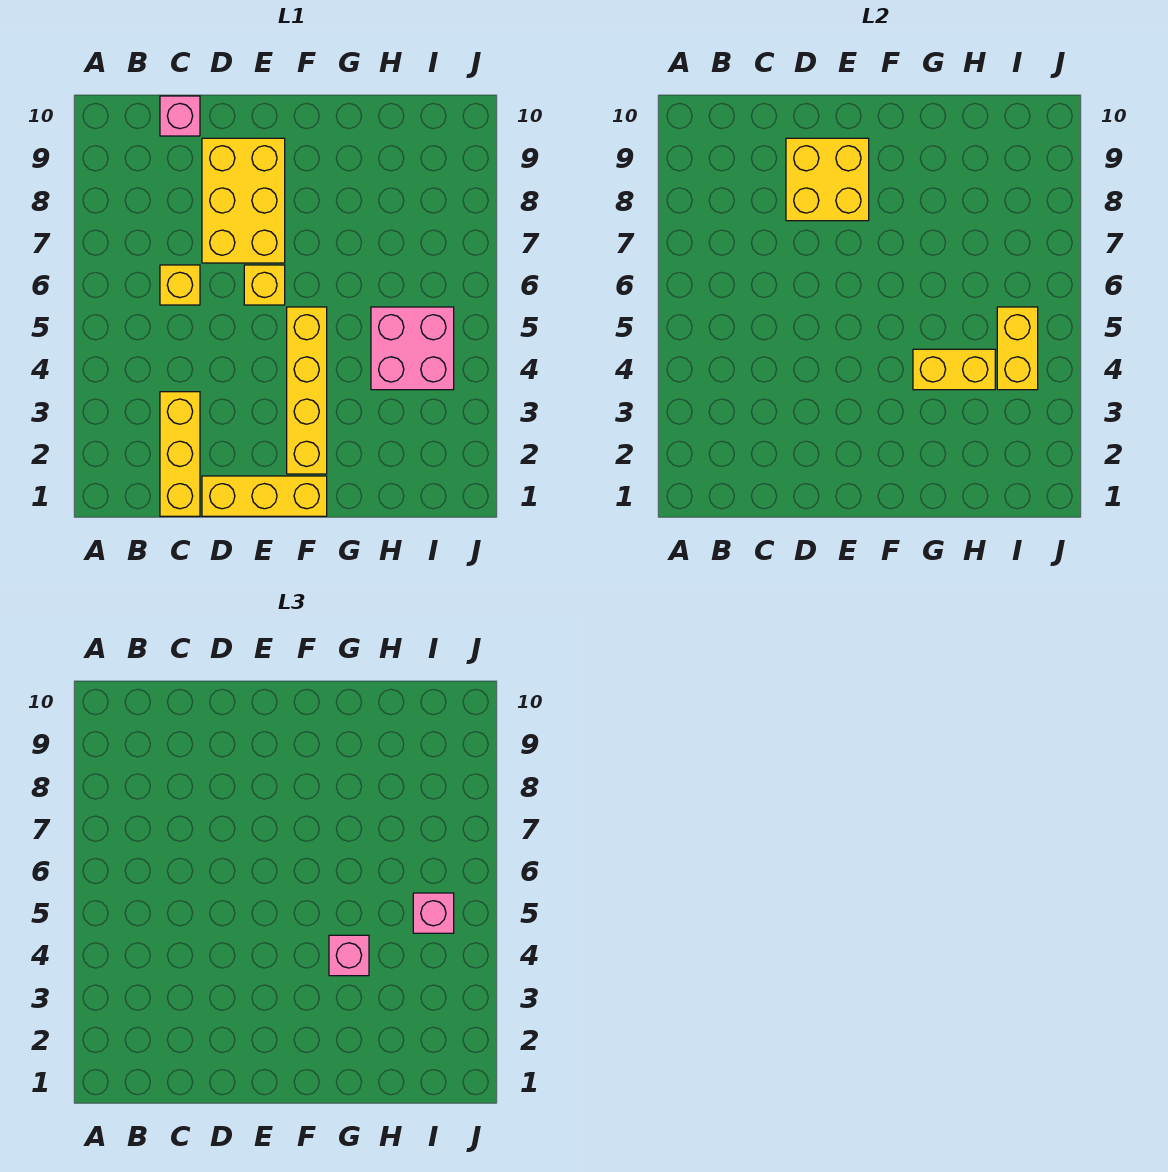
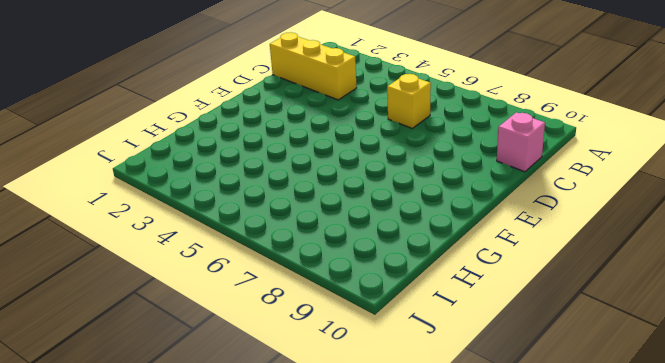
none -> yellow brick D1:F1 level 1
none -> yellow brick D7:E9 level 1
none -> yellow brick E6 level 1

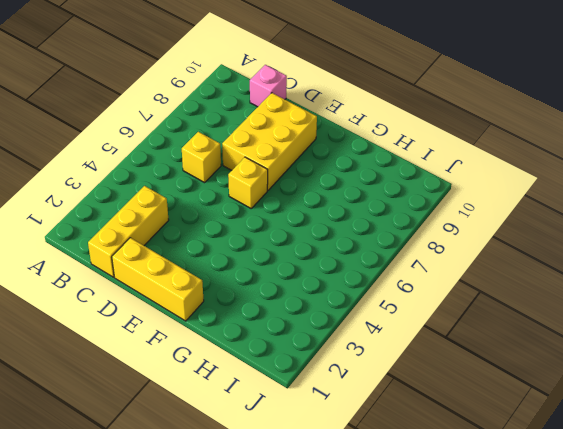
none -> yellow brick F2:F5 level 1
none -> pink brick H4:I5 level 1
none -> yellow brick D8:E9 level 2

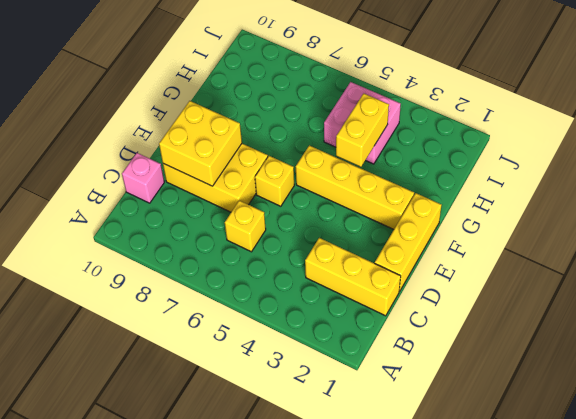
none -> yellow brick I4:I5 level 2
none -> pink brick G4 level 3
none -> pink brick I5 level 3

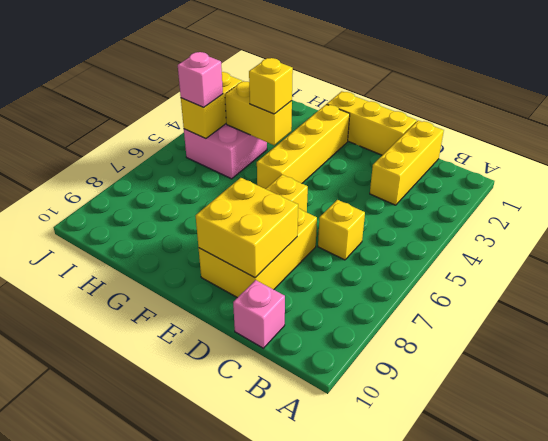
yellow brick G4 level 3 -> pink brick G4 level 3

